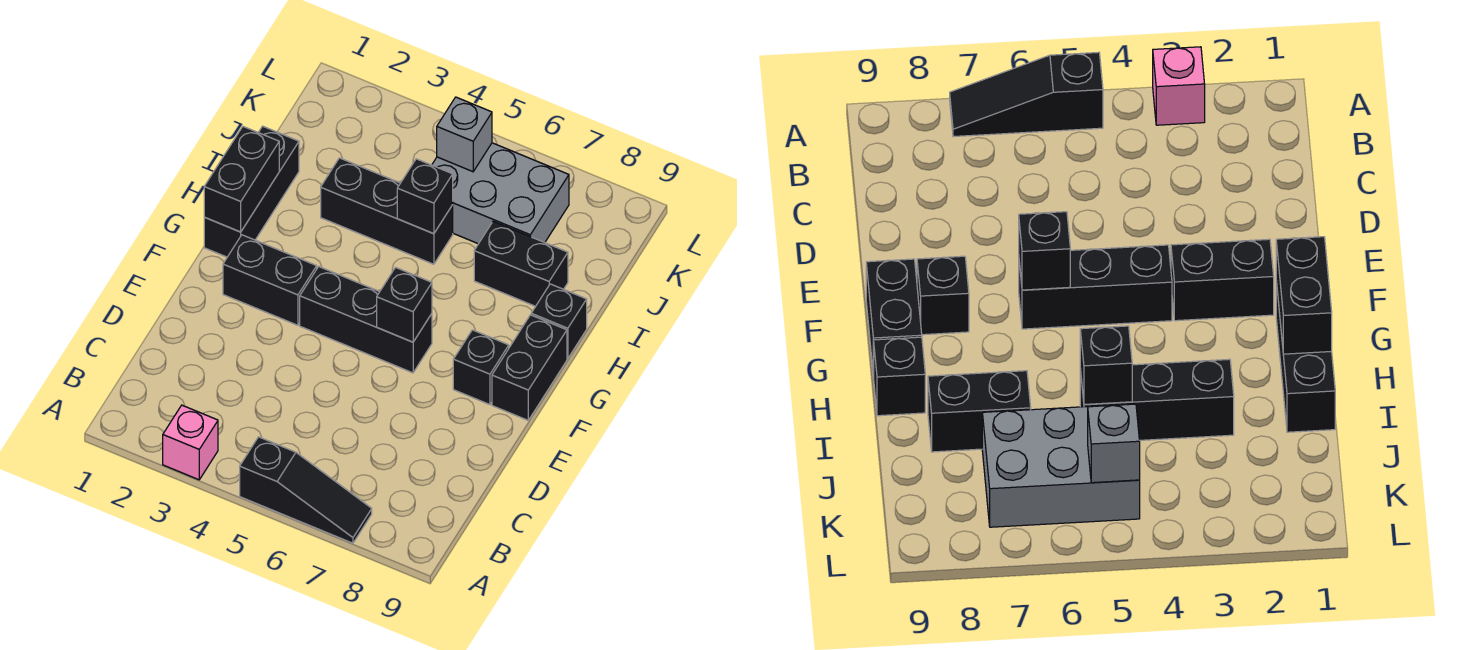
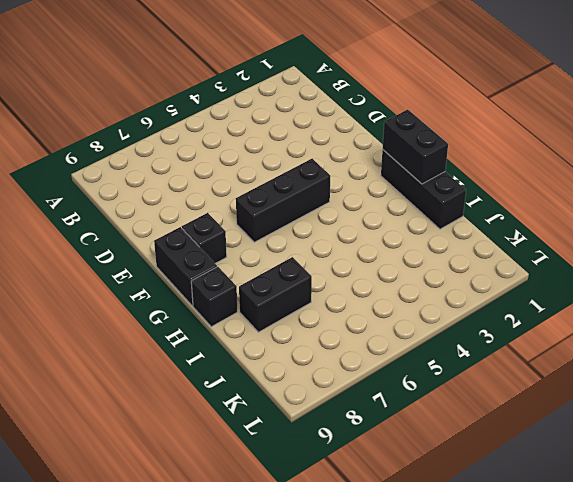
none -> pink brick A3 level 1
none -> black slope A5:A7 level 1 top 5
none -> black brick F2:F3 level 1

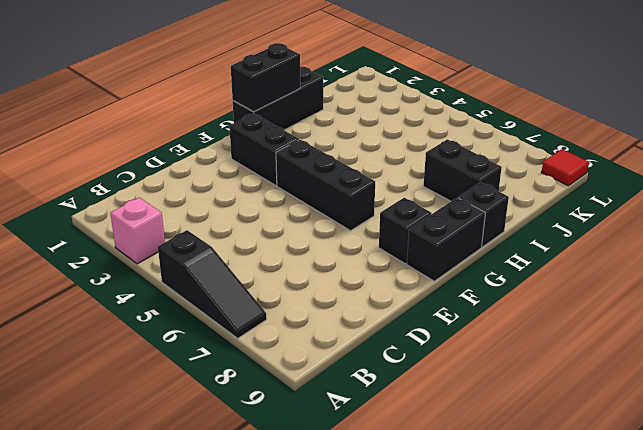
red tile L9 level 1 -> none
none -> black brick I3:I5 level 1
none -> grey brick J5:K7 level 1
none -> black brick F6 level 2

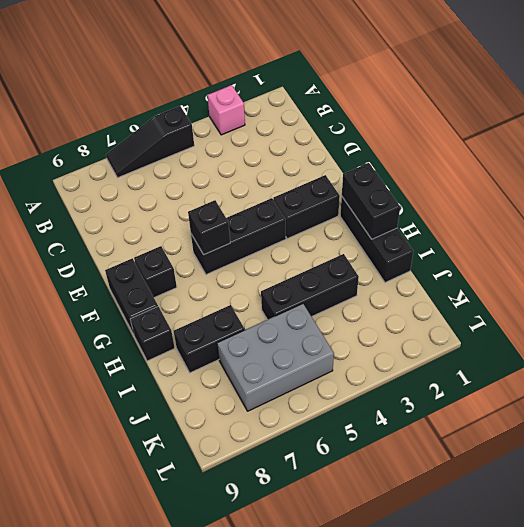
none -> black brick I5 level 2
none -> grey brick K5 level 2

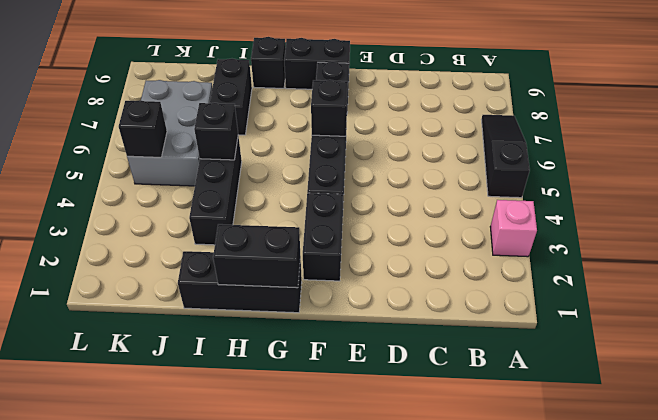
black brick K5 level 2 -> grey brick K5 level 2

